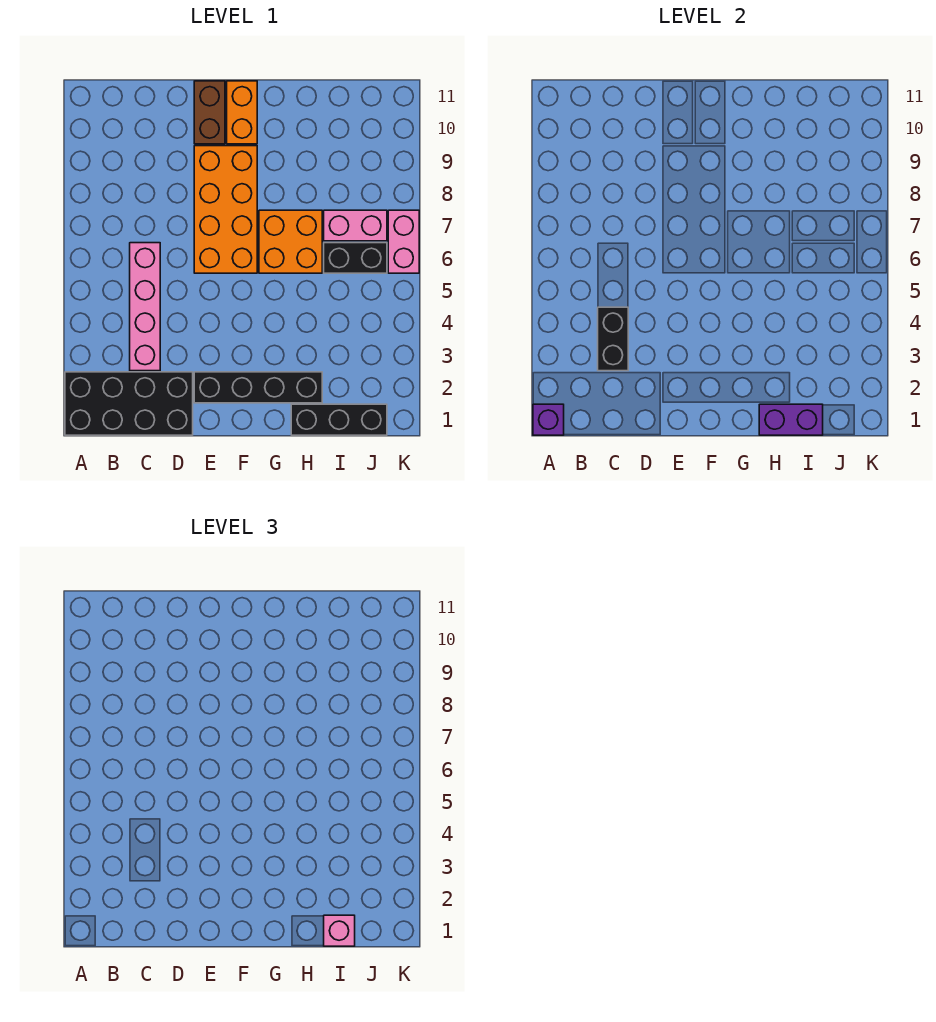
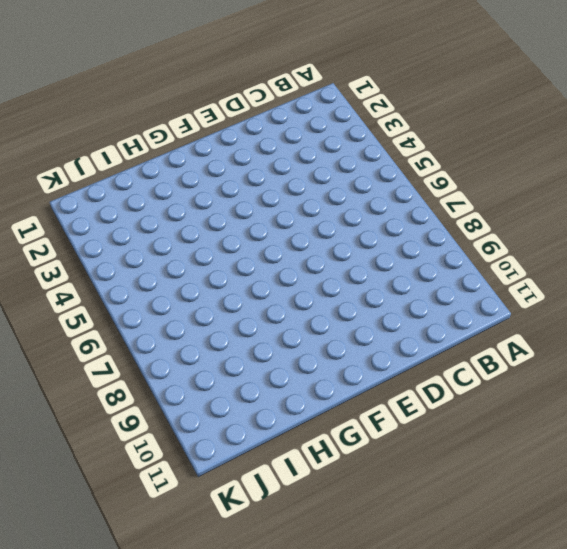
none -> black brick A1:D2 level 1
none -> pink brick C3:C6 level 1
none -> black brick E2:H2 level 1

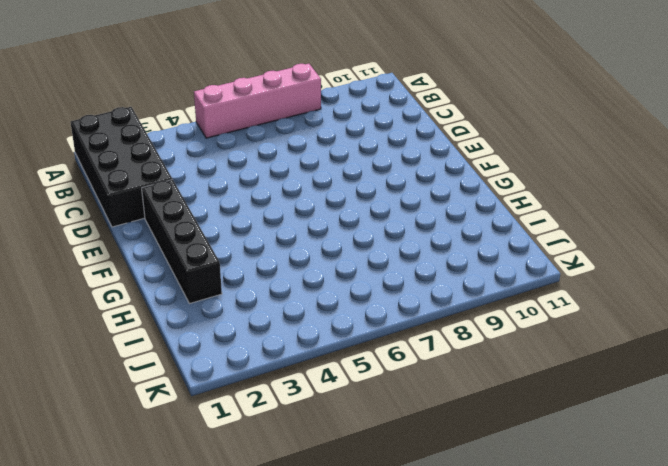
pink brick A5:A8 level 1 -> pink brick C3:C6 level 1
none -> orange brick E6:F9 level 1
none -> brown brick E10:E11 level 1
none -> orange brick F10:F11 level 1

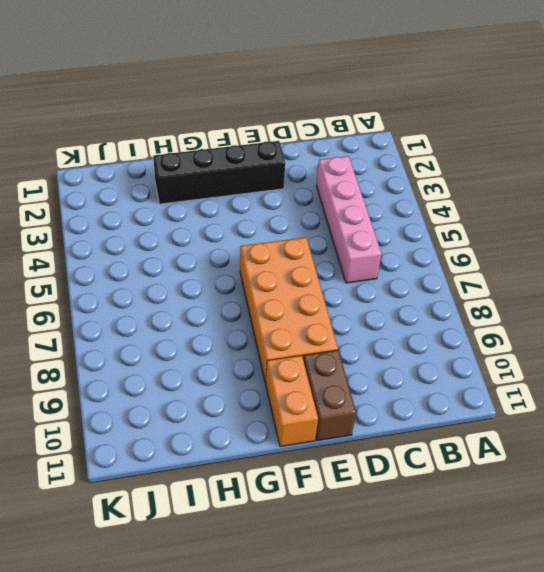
none -> black brick A1:D2 level 1
none -> orange brick G6:H7 level 1
none -> black brick H1:J1 level 1

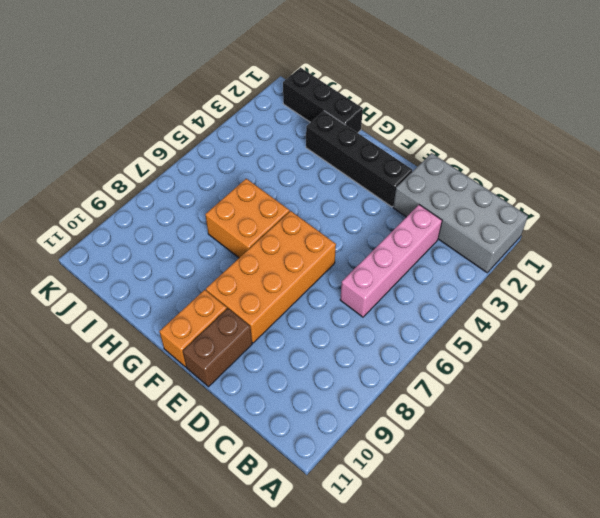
grey brick A1:D2 level 1 -> black brick A1:D2 level 1
none -> black brick I6:J6 level 1
none -> pink brick I7:J7 level 1
none -> pink brick K6:K7 level 1

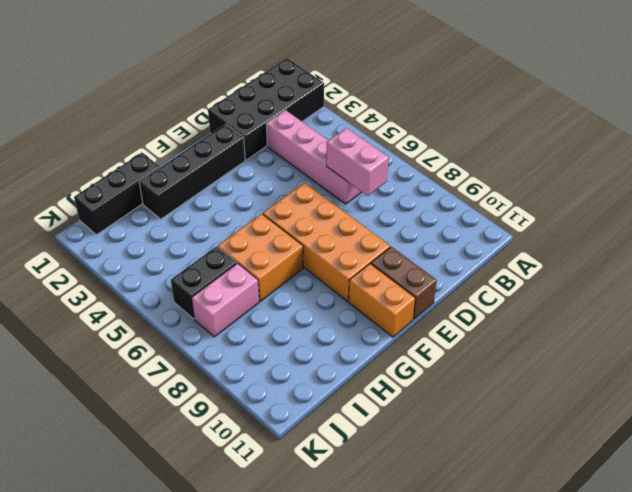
pink brick C6:C7 level 2 -> pink brick K6:K7 level 1
none -> purple brick A1 level 2
none -> black brick C3:C4 level 2
none -> purple brick H1:I1 level 2

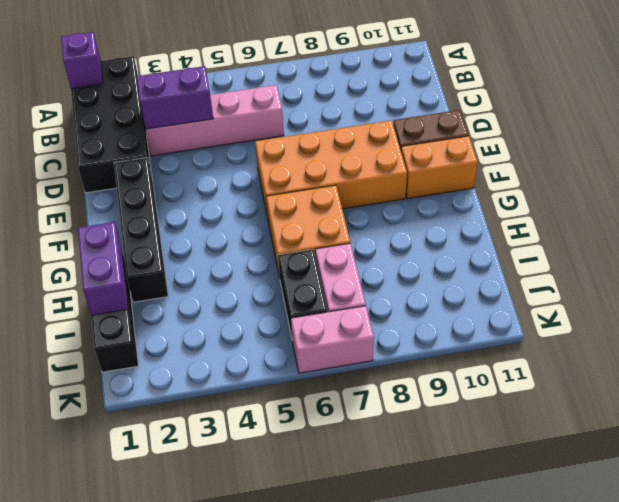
purple brick C3:C4 level 2 -> black brick C3:C4 level 2
none -> pink brick I1 level 3

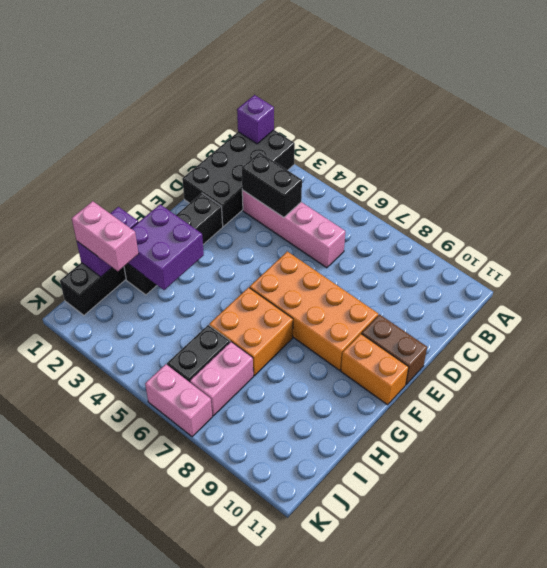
purple brick G2:H3 level 2 -> none
pink brick I1:I2 level 3 -> pink brick I1 level 3

